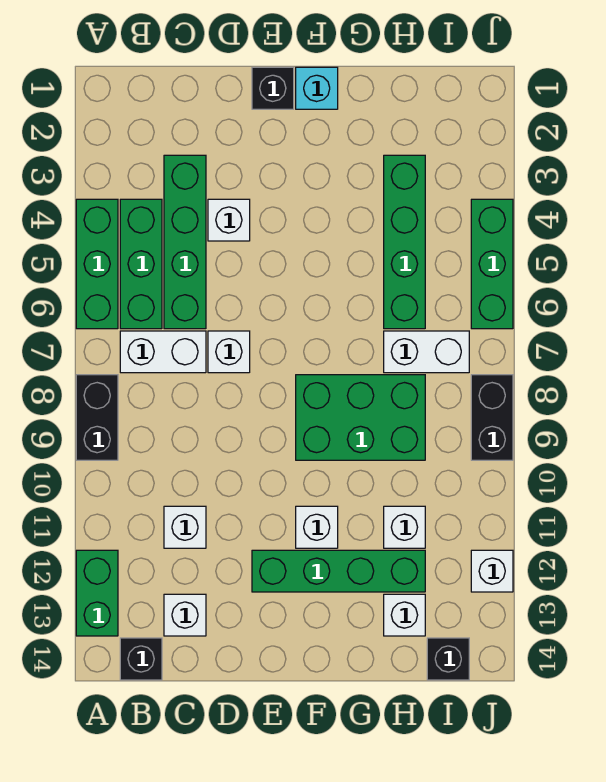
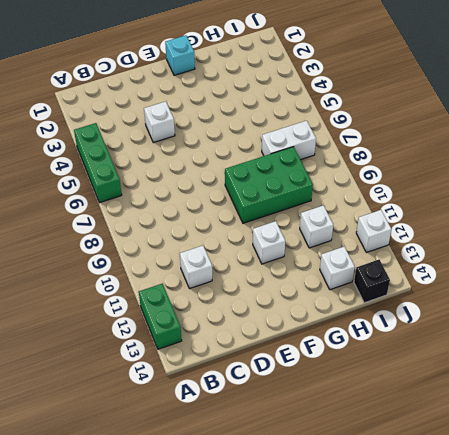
none -> black brick A8:A9 level 1
none -> green brick B4:B6 level 1
none -> white brick B7:C7 level 1

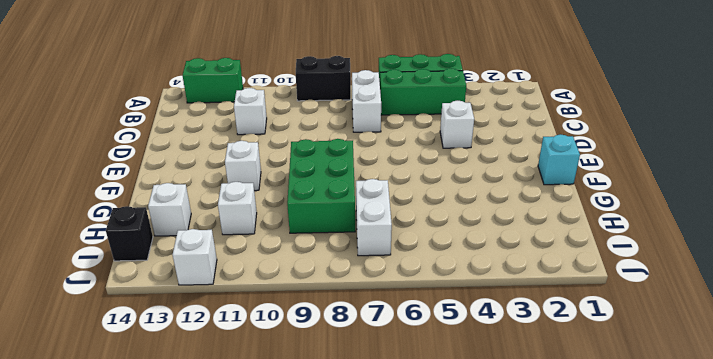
none -> black brick B14 level 1
none -> green brick C3:C6 level 1
none -> white brick C13 level 1

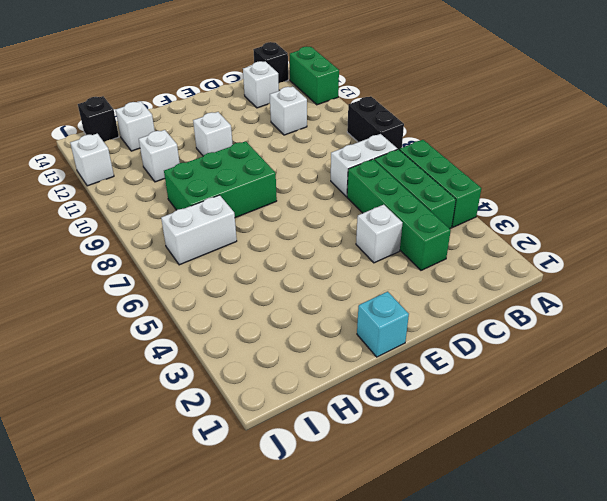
none -> white brick D7 level 1
none -> black brick E1 level 1
none -> green brick E12:H12 level 1

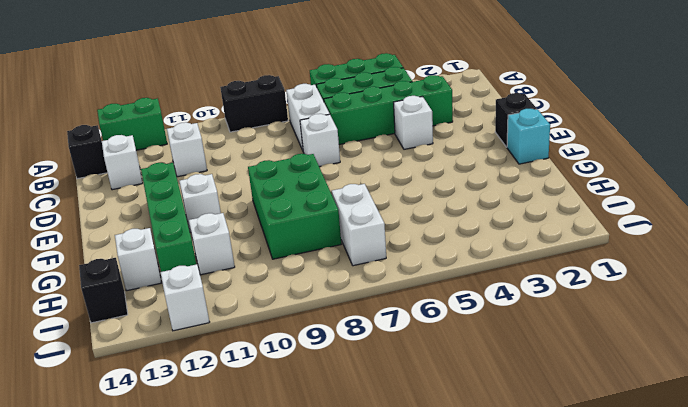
none -> green brick H3:H6 level 1
none -> green brick J4:J6 level 1
none -> black brick J8:J9 level 1

